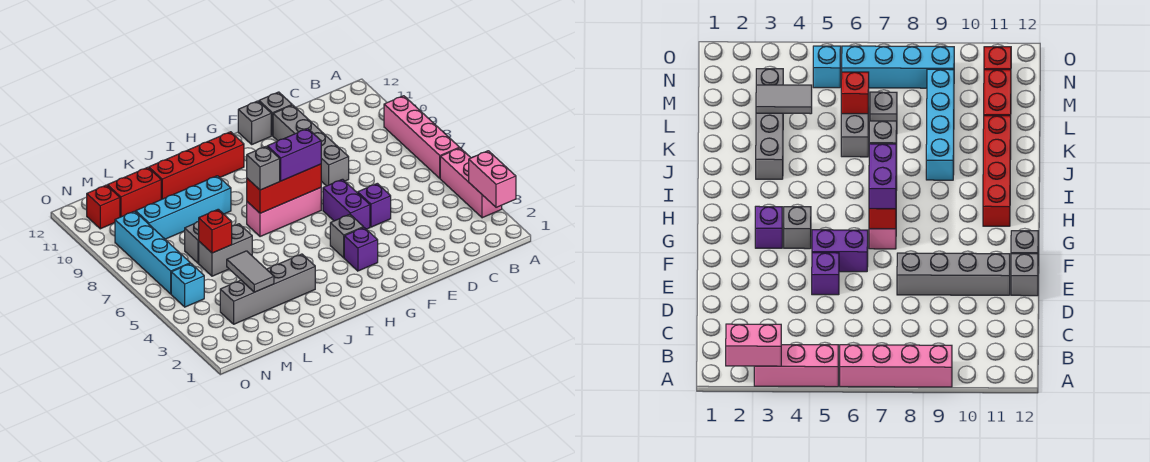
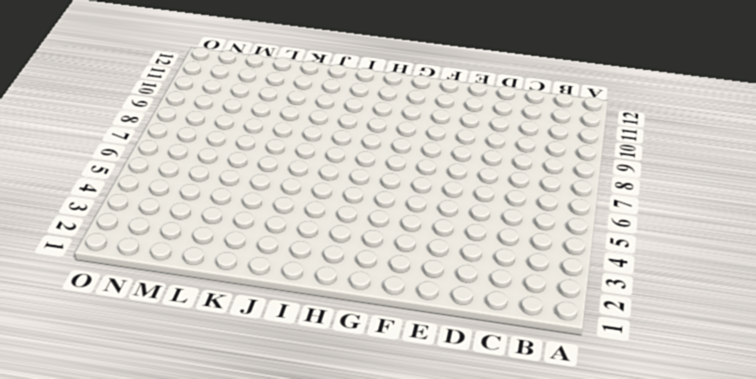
none -> pink brick A3:A5 level 1
none -> pink brick A6:A9 level 1
none -> purple brick E5 level 1

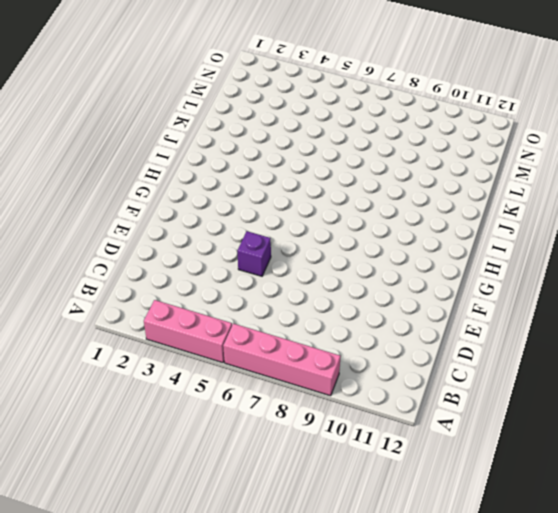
none -> grey brick E8:E11 level 1
none -> grey brick E12 level 1
none -> purple brick F5:F6 level 1

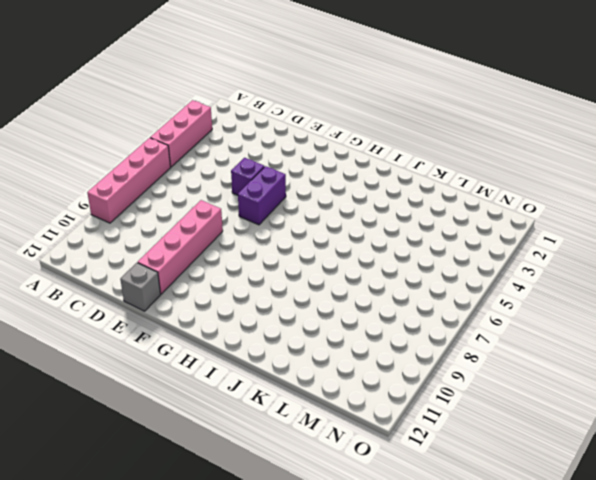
pink brick E8:E11 level 1 -> grey brick E8:E11 level 1
none -> grey brick F12 level 1
none -> purple brick G3 level 1
none -> grey brick G4 level 1

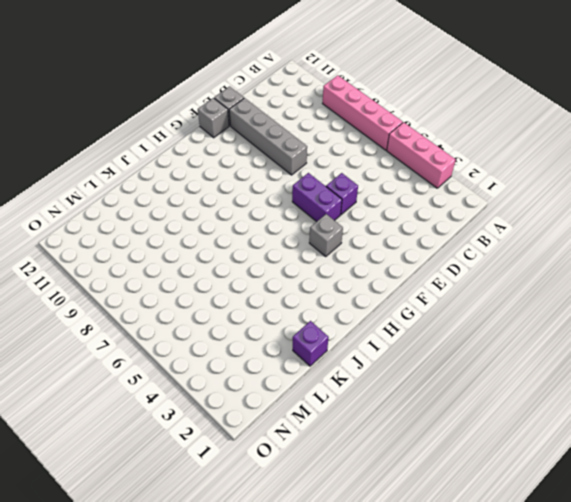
purple brick K1 level 1 -> purple brick G3 level 1
none -> pink brick G7:I7 level 1
none -> red brick H11:K11 level 1
none -> grey brick J3:M3 level 1

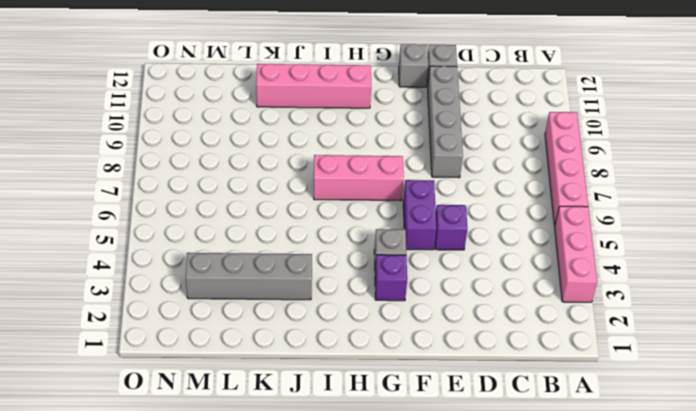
pink brick H11:K11 level 1 -> red brick H11:K11 level 1
none -> cyan brick J9:M9 level 1
none -> grey brick K6:L6 level 1
none -> grey brick L7 level 1

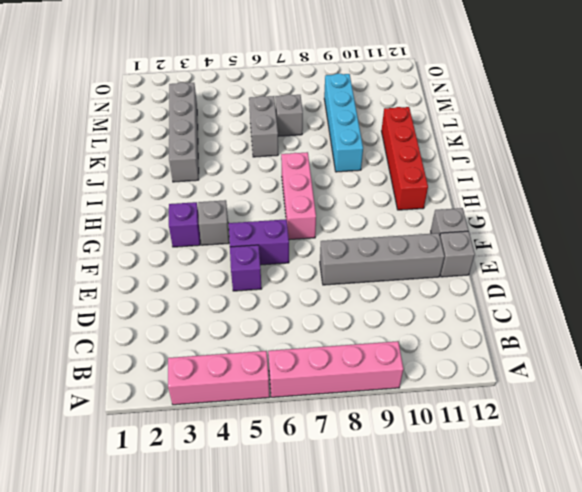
none -> red brick L11:M11 level 1
none -> cyan brick N5 level 1
none -> cyan brick N6:N9 level 1

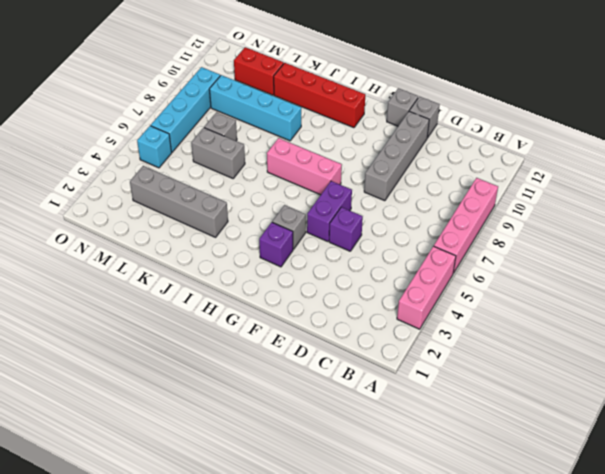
none -> red brick N11 level 1
none -> pink brick A2:A3 level 2
none -> red brick G7:I7 level 2

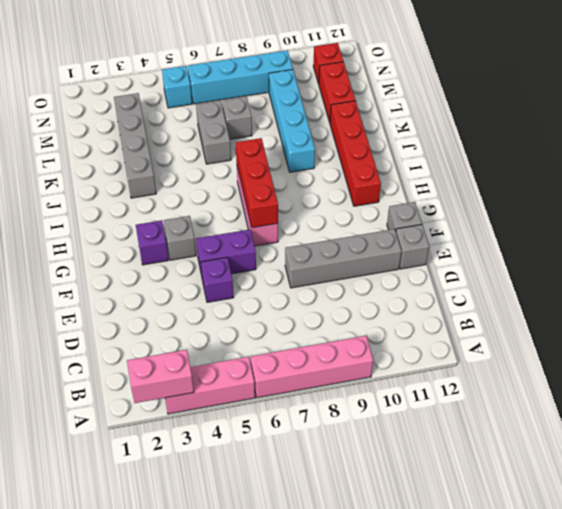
none -> grey tile L3:L4 level 2
none -> red brick L6 level 2
none -> purple brick G7:H7 level 3

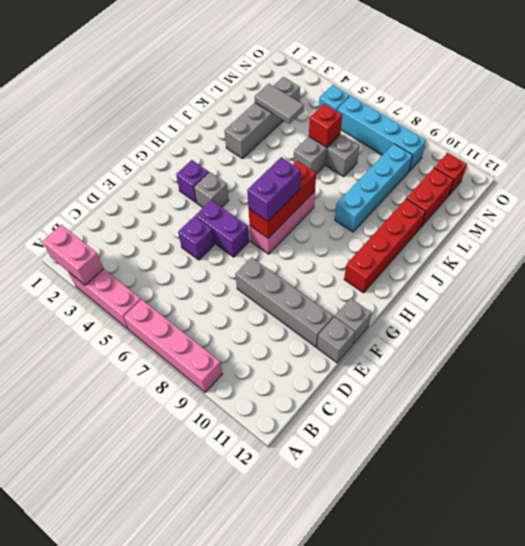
none -> grey brick I7 level 3

